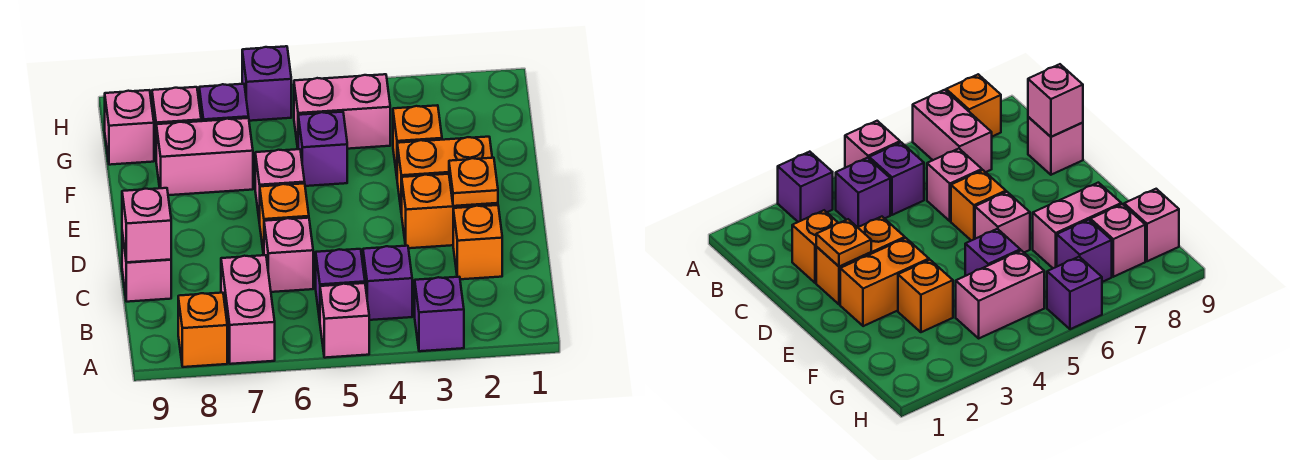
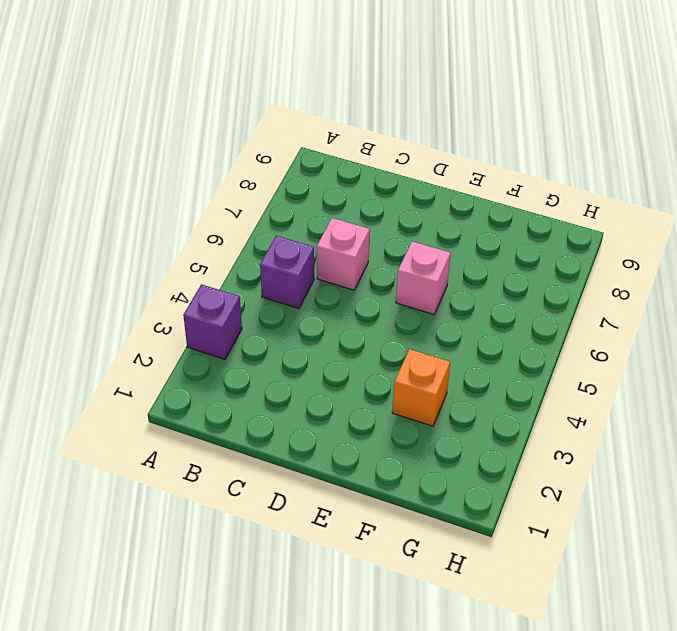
none -> pink brick A5 level 1
none -> pink brick A7:B7 level 1
none -> orange brick A8 level 1

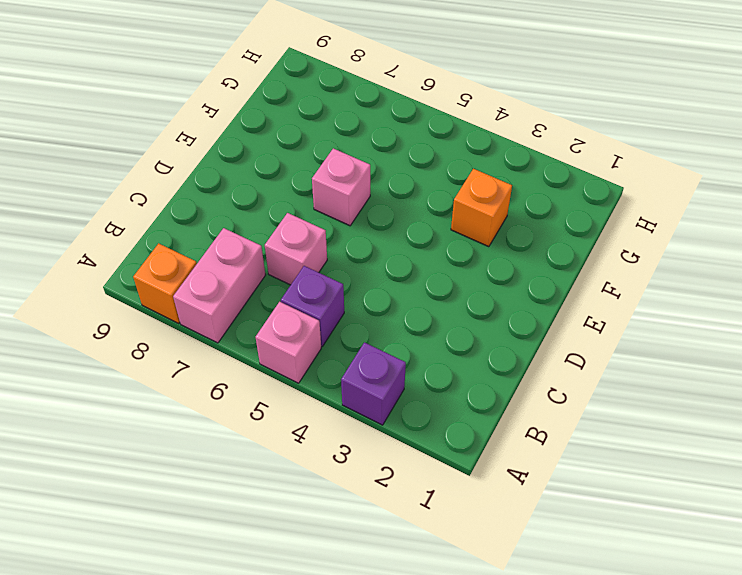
none -> purple brick B4 level 1
none -> orange brick C2 level 1
none -> pink brick C9 level 1

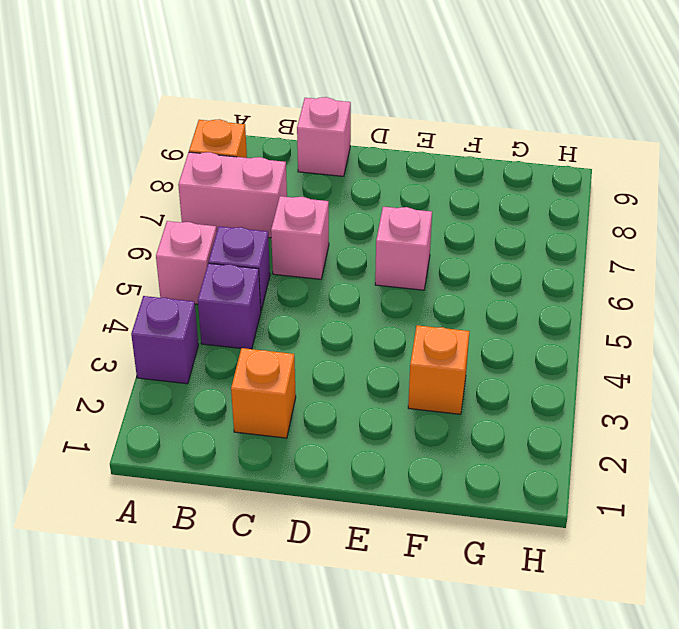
none -> orange brick D2:D3 level 1
none -> orange brick D6 level 1
none -> orange brick E2:E3 level 1

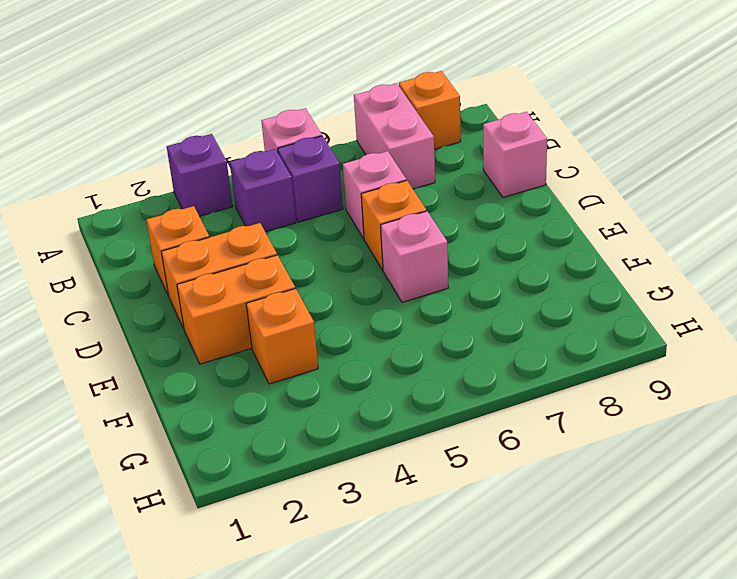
none -> purple brick F5 level 1
none -> pink brick F7:F8 level 1
none -> pink brick G4:G5 level 1

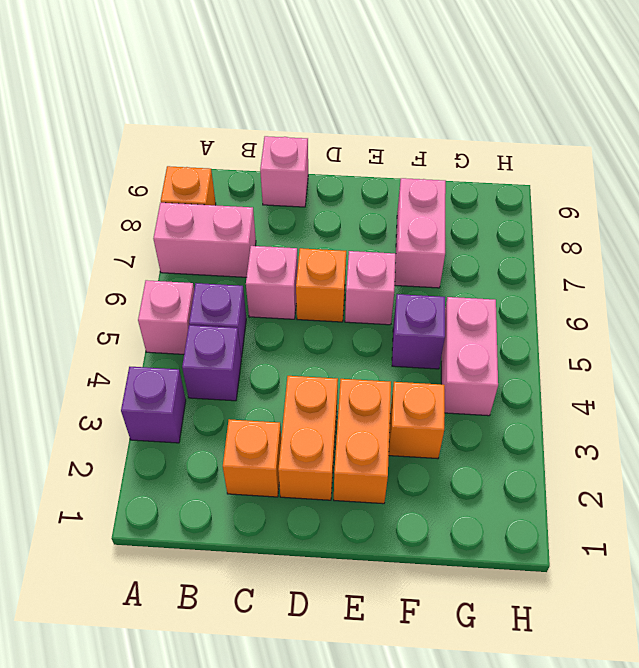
none -> purple brick G7 level 1
none -> pink brick G8 level 1
none -> pink brick G9 level 1

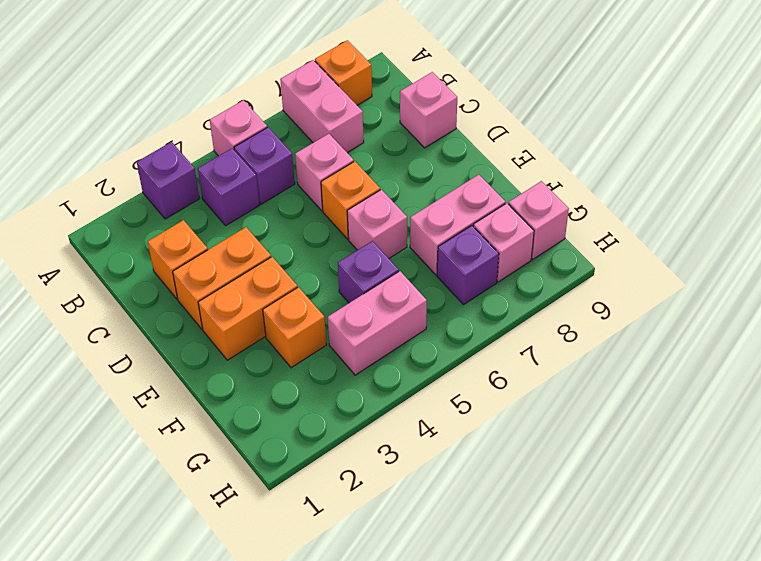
none -> purple brick H6 level 1
none -> pink brick C9 level 2
none -> orange plate D2 level 2

